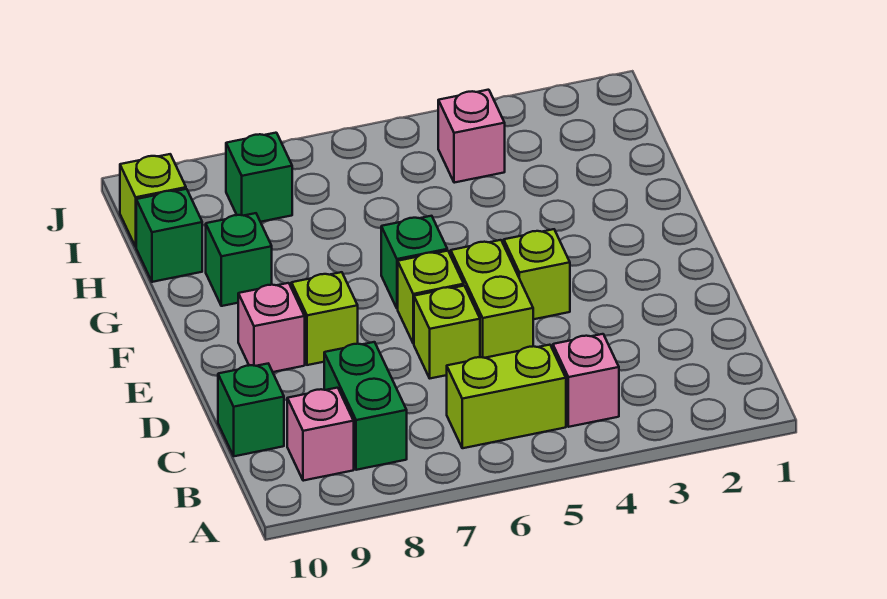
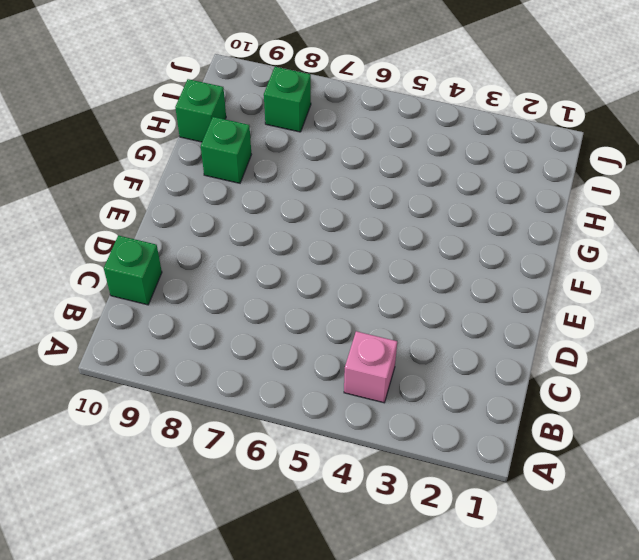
none -> lime brick B5:B6 level 1
none -> green brick B8:C8 level 1
none -> pink brick B9 level 1

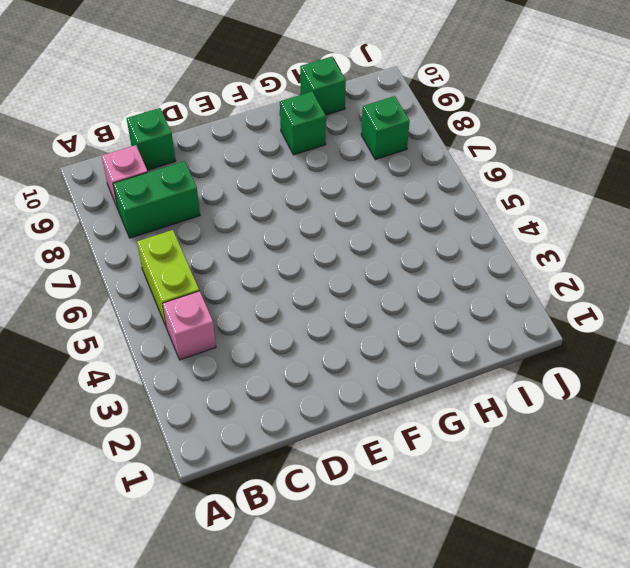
none -> lime brick D5:E5 level 1
none -> lime brick D6 level 1
none -> lime brick E4 level 1

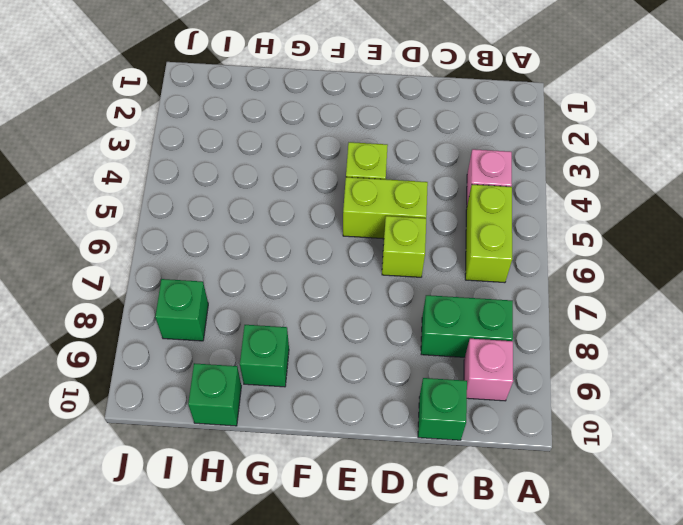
none -> lime brick E6 level 1
none -> lime brick E8 level 1
none -> pink brick E9 level 1

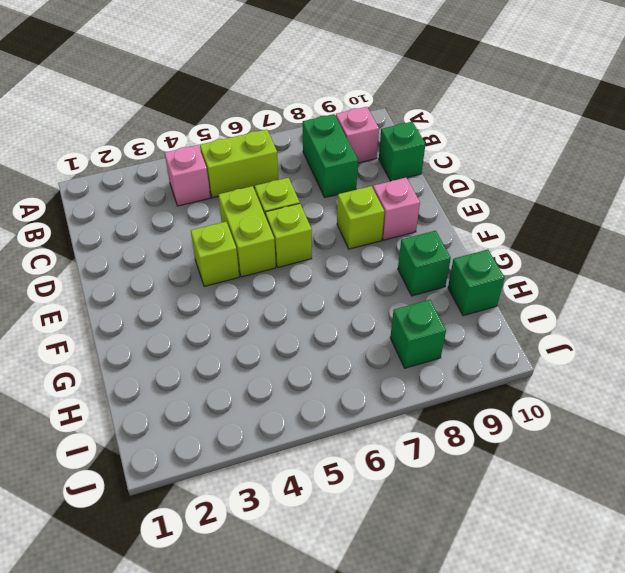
none -> green brick F6 level 1
none -> pink brick I4 level 1
none -> lime brick I10 level 1

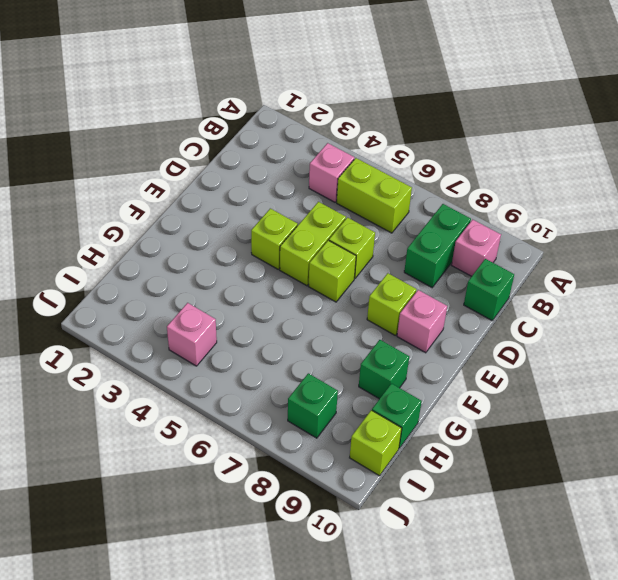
none -> green brick F6 level 1

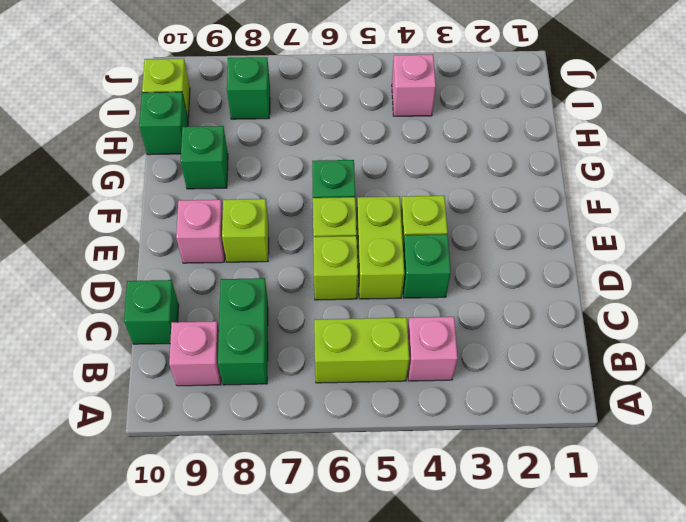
green brick D4 level 1 -> none

